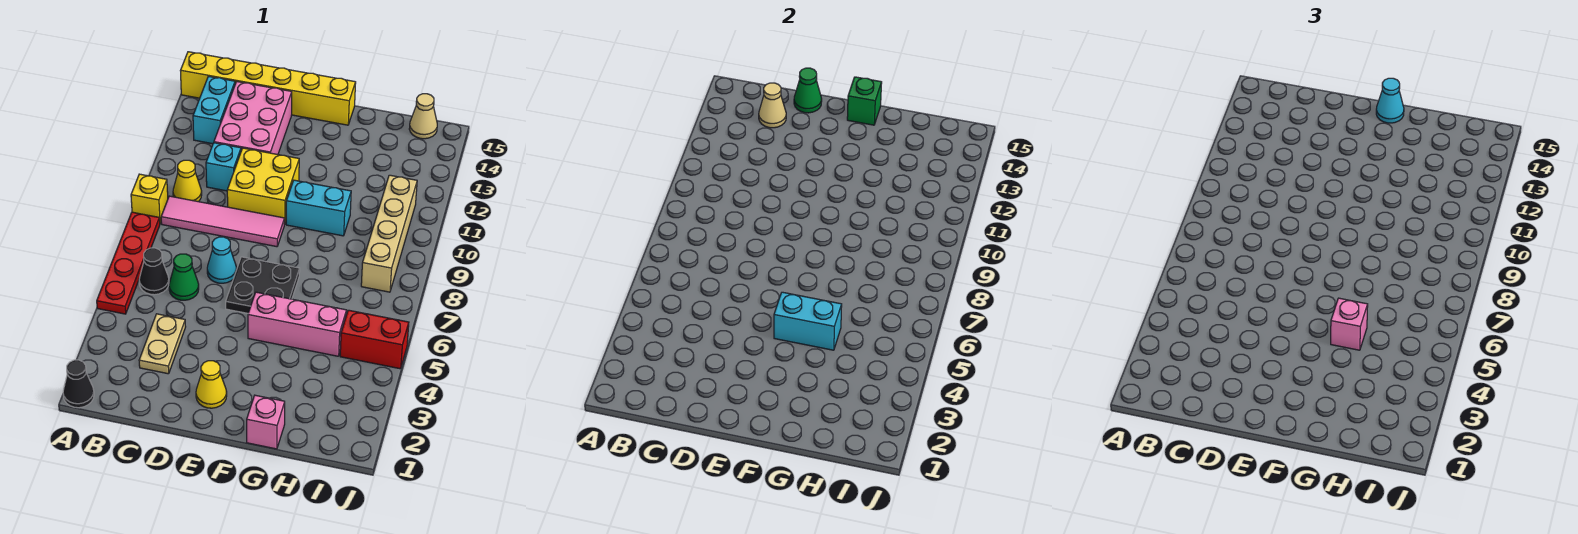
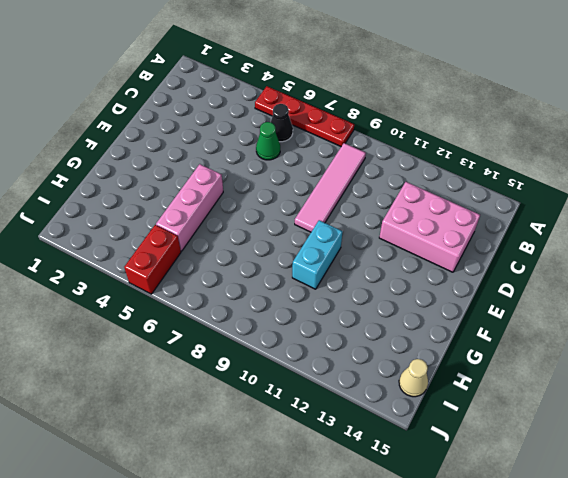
none -> black cone A1 level 1
none -> yellow brick A9 level 1
none -> yellow brick A15:F15 level 1

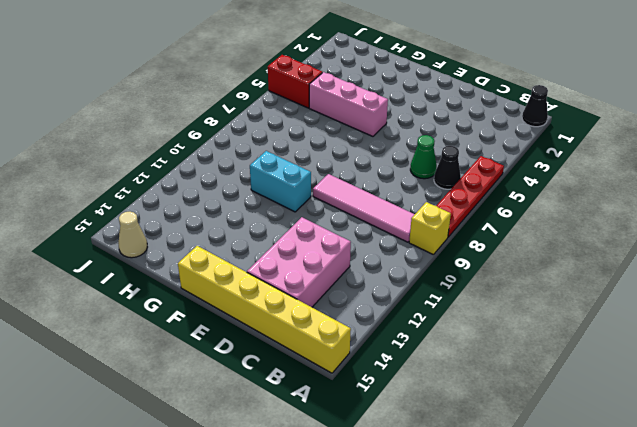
none -> yellow cone B10 level 1
none -> cyan brick B13:B14 level 1
none -> tan plate C3:C4 level 1

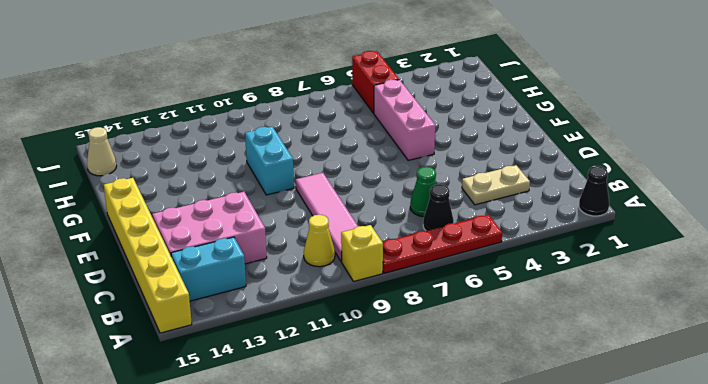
none -> cyan brick C11 level 1
none -> cyan cone D7 level 1
none -> yellow brick D10:E11 level 1

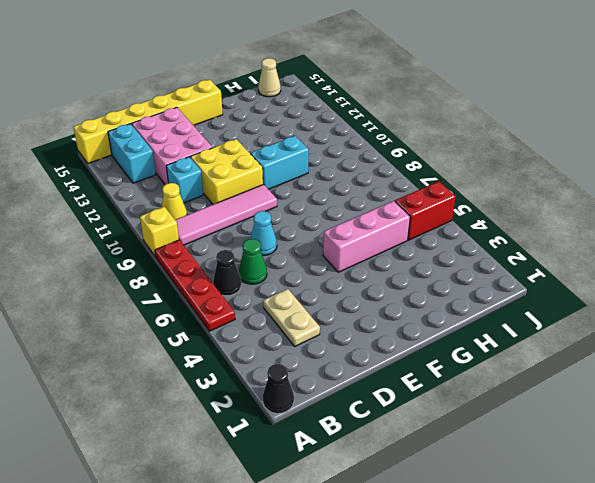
none -> yellow cone E2 level 1
none -> black plate E6:F7 level 1
none -> pink brick G1 level 1

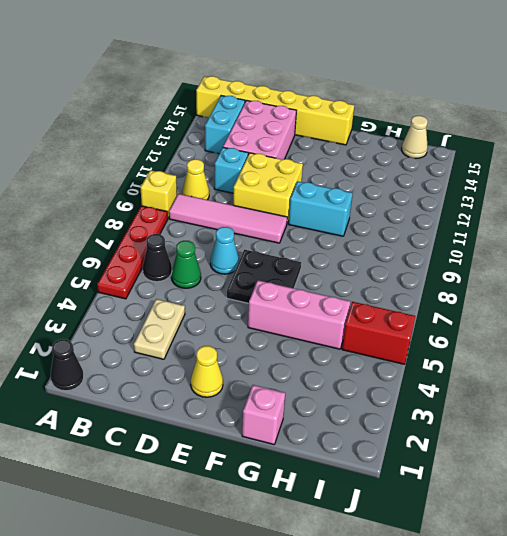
none -> tan brick I8:I11 level 1
none -> tan cone C14 level 2
none -> green cone D15 level 2

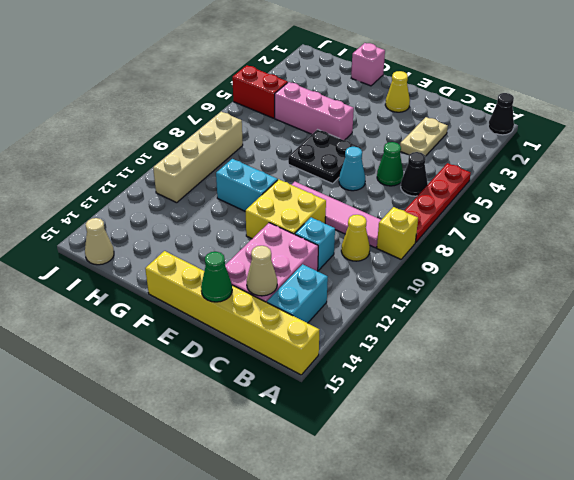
none -> cyan brick F5:G5 level 2
none -> green brick F15 level 2
none -> cyan cone F15 level 3

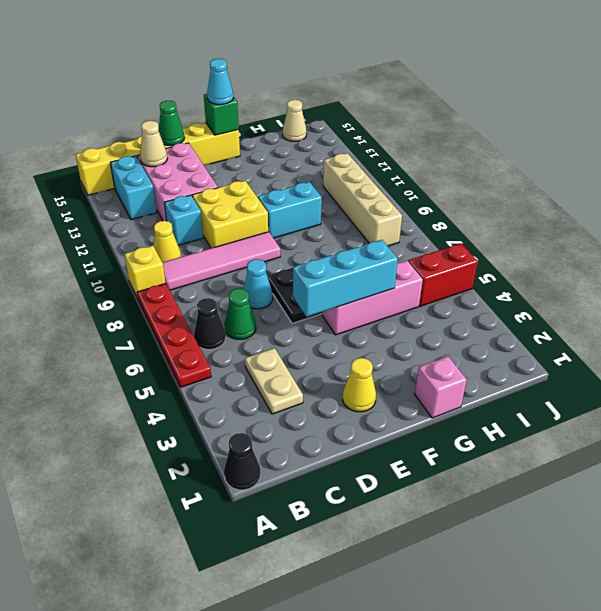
cyan brick E5:G5 level 2 -> cyan brick F5:G5 level 2
none -> pink brick G5 level 3

